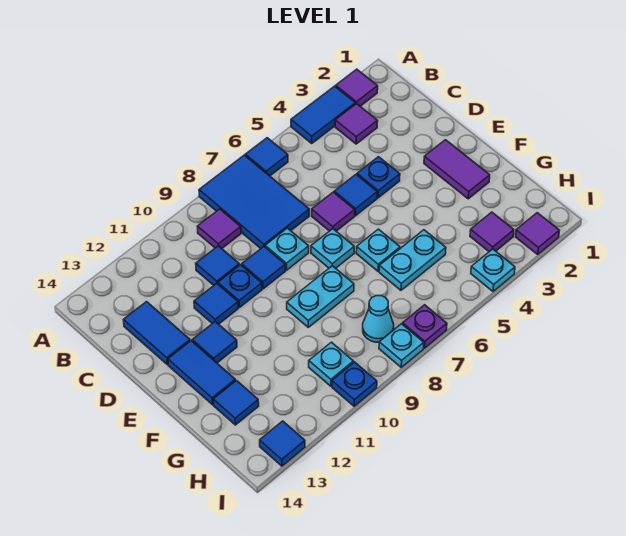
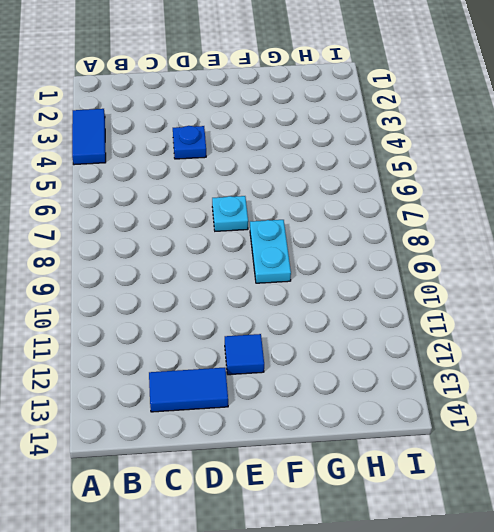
none -> purple tile A2 level 1
none -> blue tile A6 level 1
none -> blue tile A7:C8 level 1
none -> purple tile B3 level 1

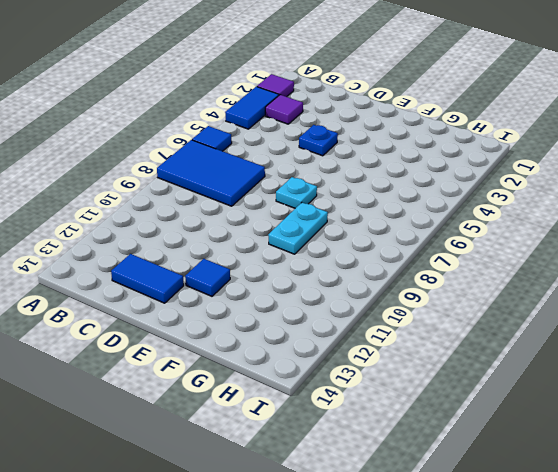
none -> purple tile B9 level 1
none -> blue tile C10 level 1
none -> blue tile D5 level 1
none -> purple tile D6 level 1

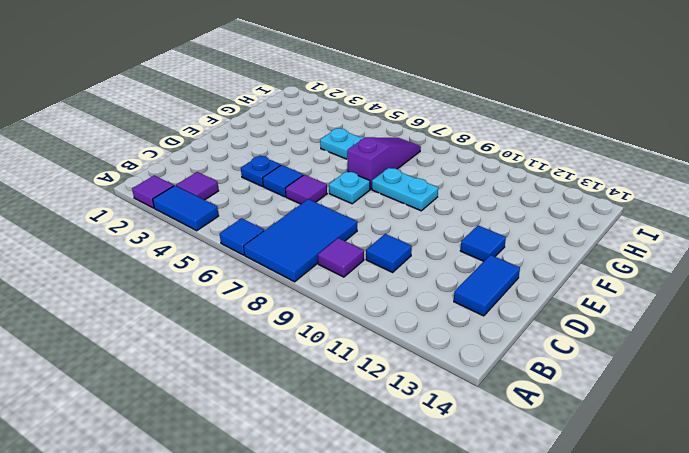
purple slope F7:H7 level 1 top F -> none
none -> cyan plate D8 level 1
none -> blue tile D9 level 1
none -> blue plate D10 level 1
none -> blue tile D11 level 1

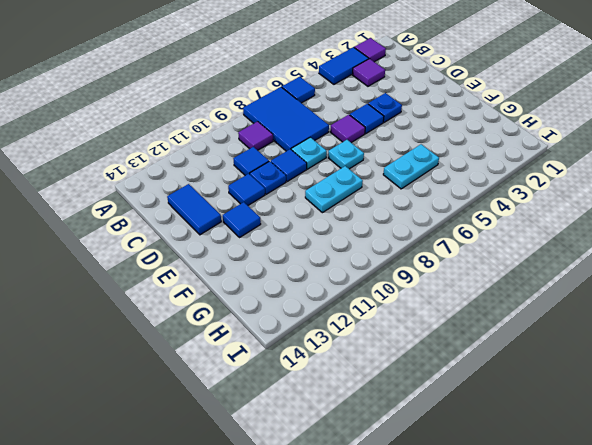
none -> purple tile E2:F2 level 1
none -> blue tile E13:F13 level 1
none -> cyan plate F6 level 1
none -> blue tile G13 level 1

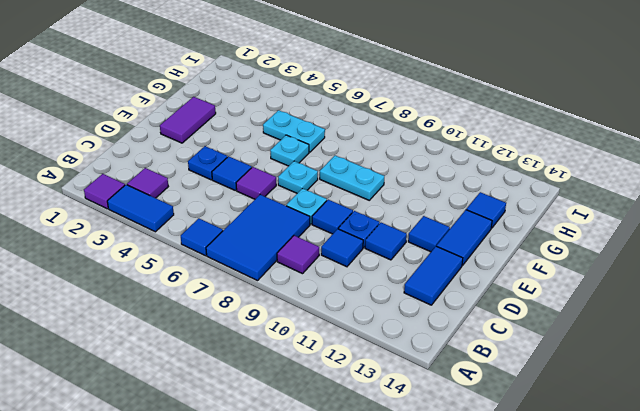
none -> purple tile H3 level 1
none -> cyan cone H8 level 1
none -> cyan plate H10 level 1
none -> purple tile I2 level 1

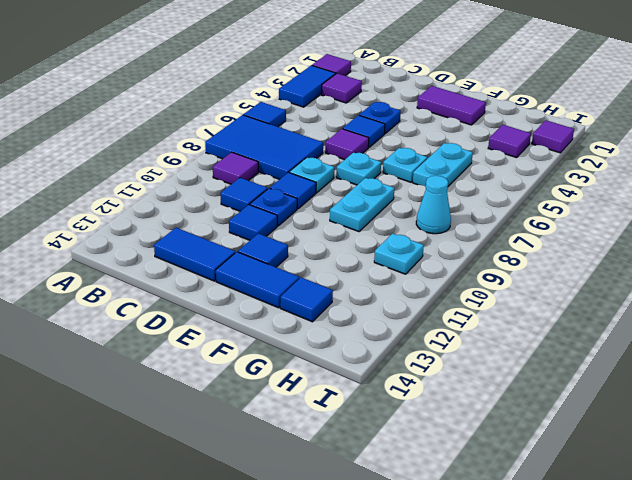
none -> cyan plate I4 level 1
none -> purple plate I7 level 1
none -> cyan plate I8 level 1
none -> blue plate I10 level 1

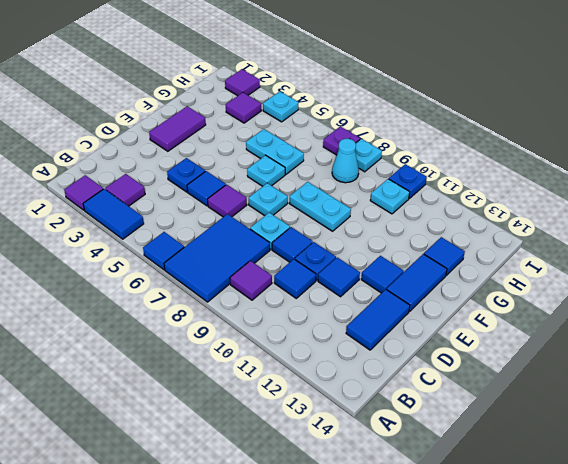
none -> blue tile I13 level 1

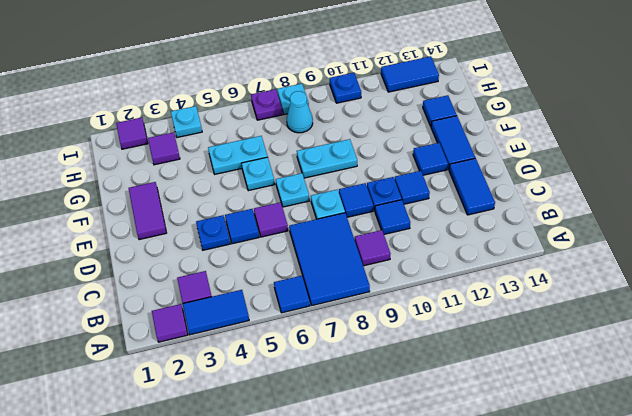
blue tile I12:I13 level 1 -> blue tile I13 level 1
none -> cyan plate H10 level 1

